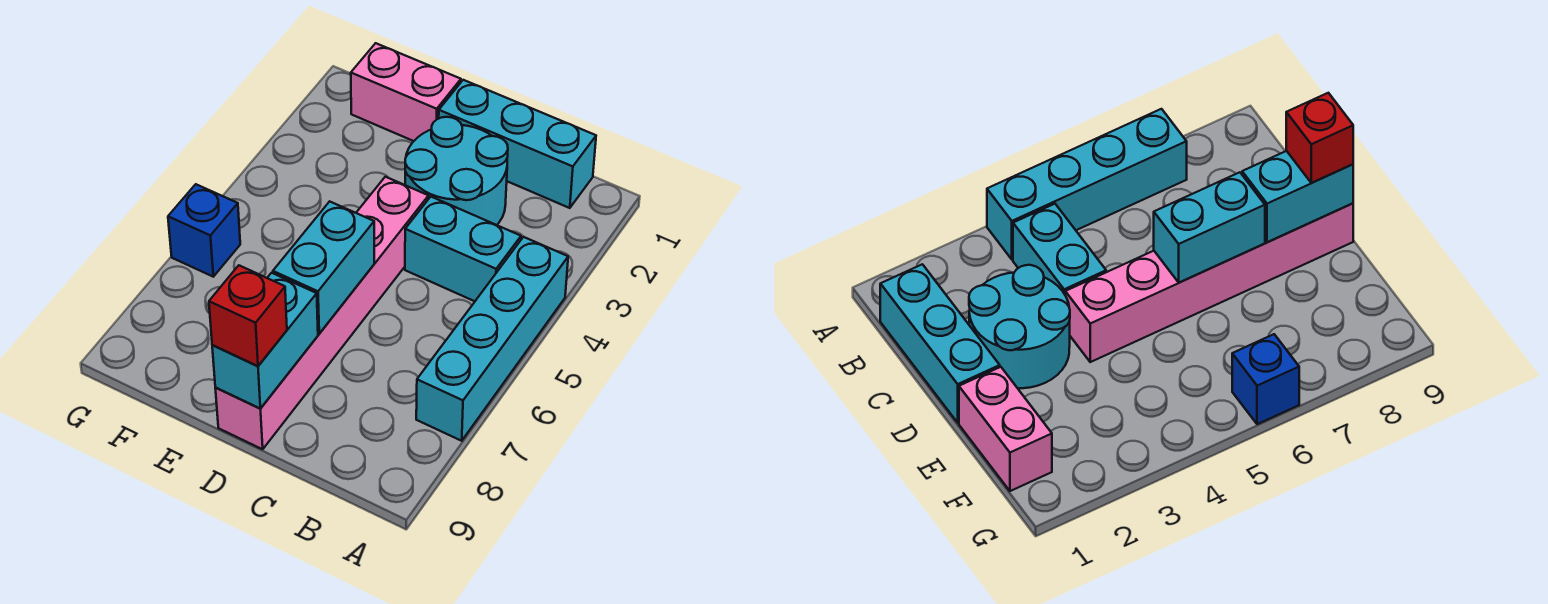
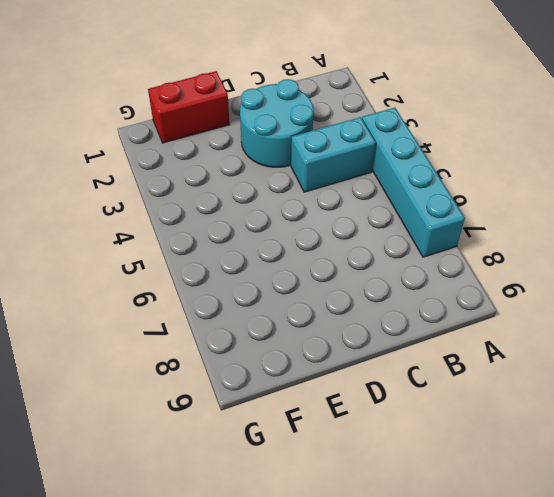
red brick E1:F1 level 1 -> pink brick E1:F1 level 1
none -> cyan brick B1:D1 level 1
none -> pink brick D4:D9 level 1

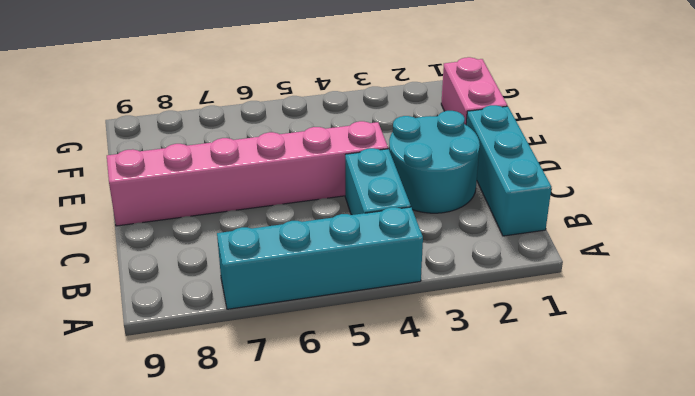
none -> blue brick G6 level 1
none -> cyan brick D6:D7 level 2

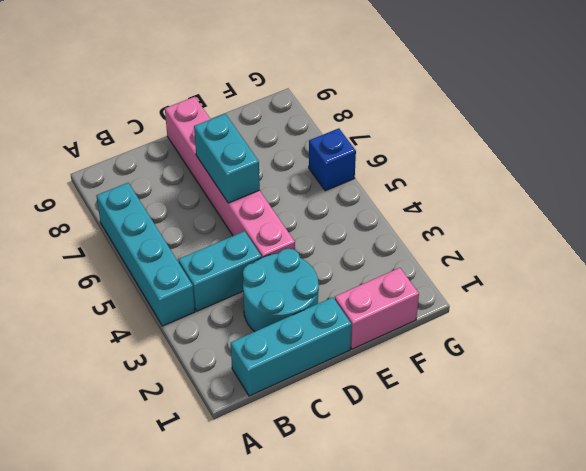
none -> cyan brick D8:D9 level 2
none -> red brick D9 level 3

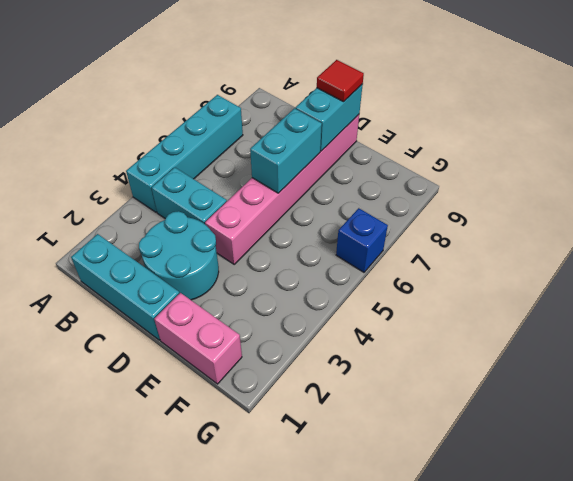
red tile D9 level 3 -> red brick D9 level 3

